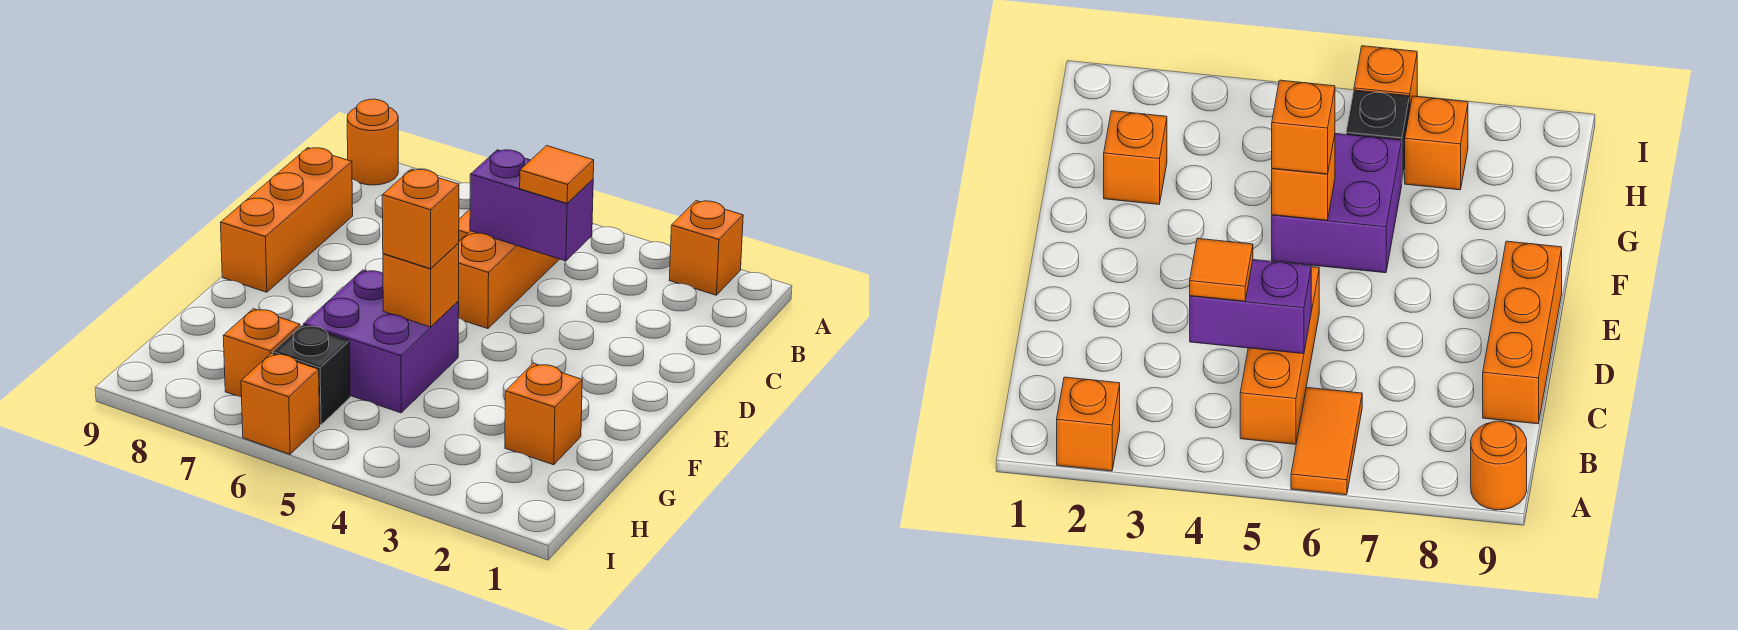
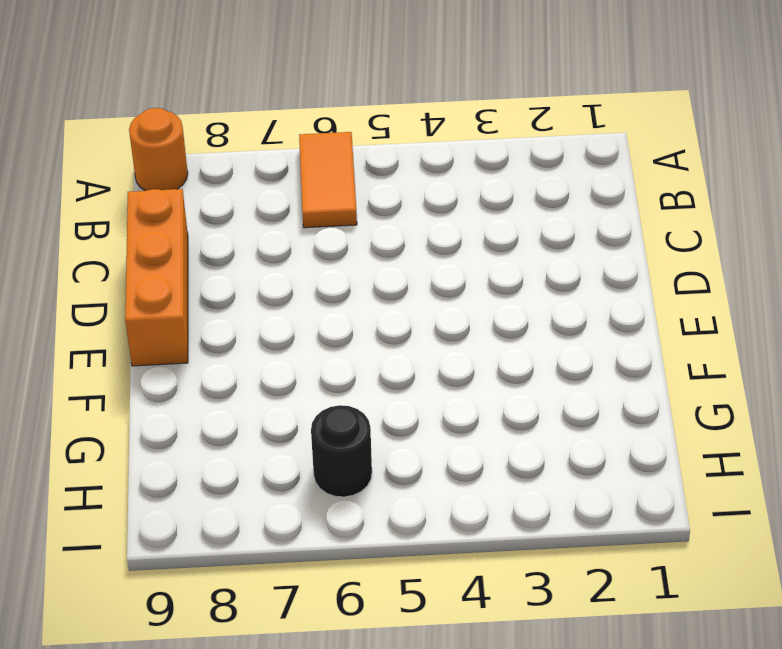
black round brick H6 level 1 -> black brick H6 level 1
none -> orange brick A2 level 1
none -> orange brick B5:D5 level 1
none -> purple brick F5:G6 level 1

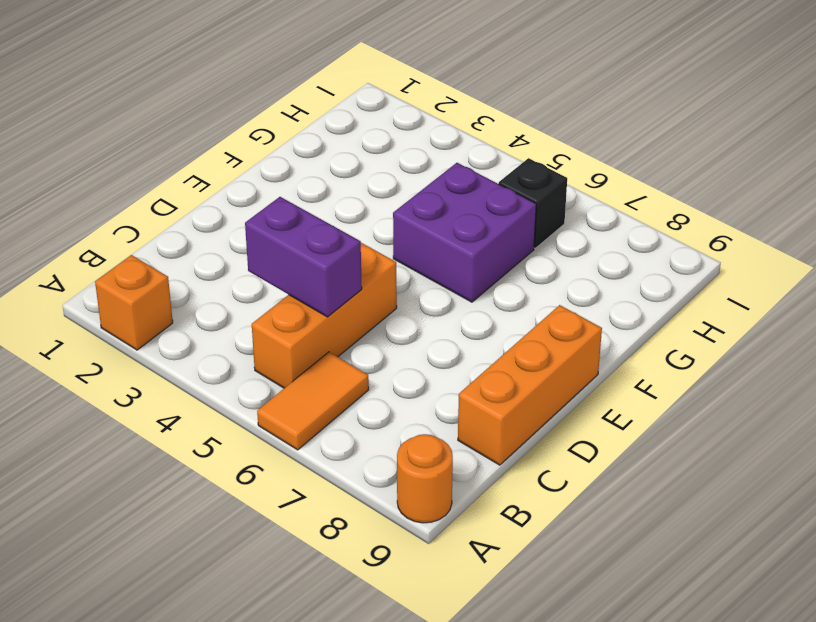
none -> orange brick G2 level 1
none -> orange brick H7 level 1
none -> orange brick I6 level 1

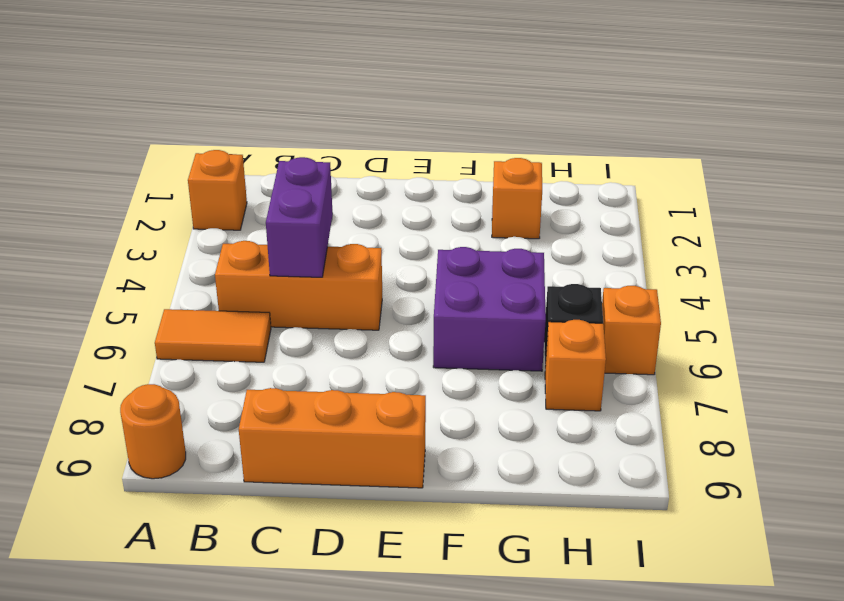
none -> orange brick F5 level 2
none -> orange tile C4 level 3
none -> orange brick F5 level 3

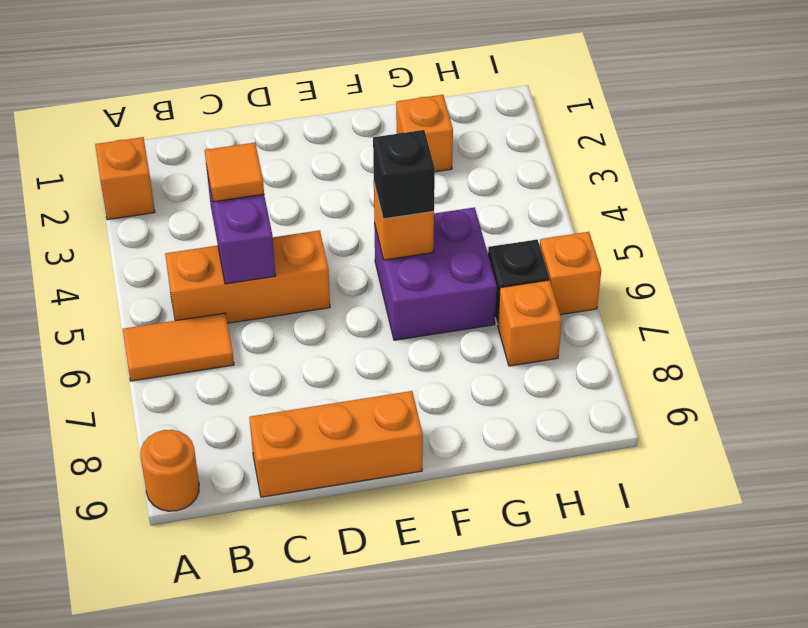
black brick F5 level 3 -> orange brick F5 level 3

